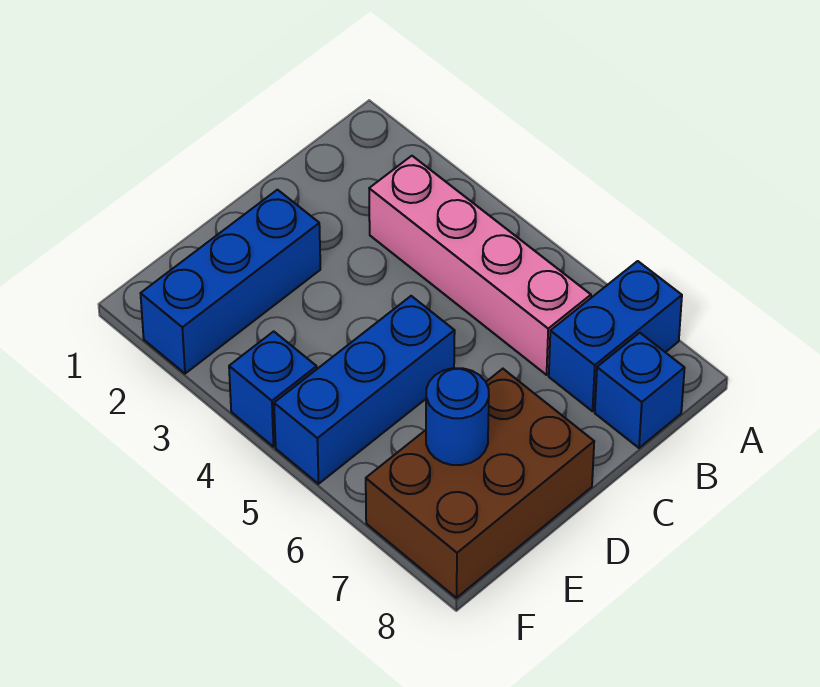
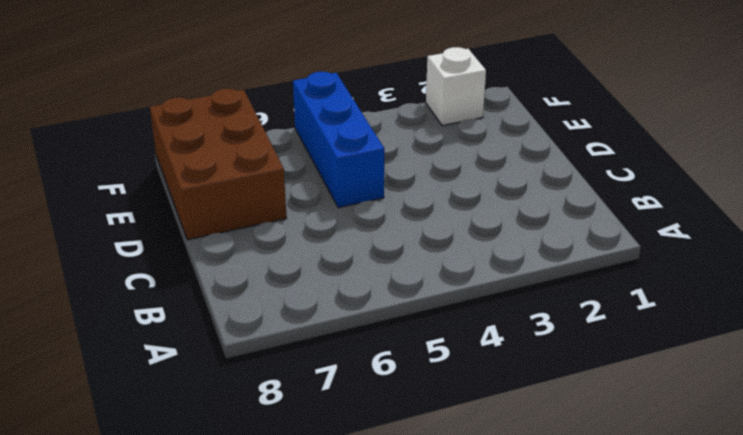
white brick F2 level 1 -> blue brick D2:F2 level 1
none -> blue brick A7:B7 level 1
none -> pink brick B3:B6 level 1

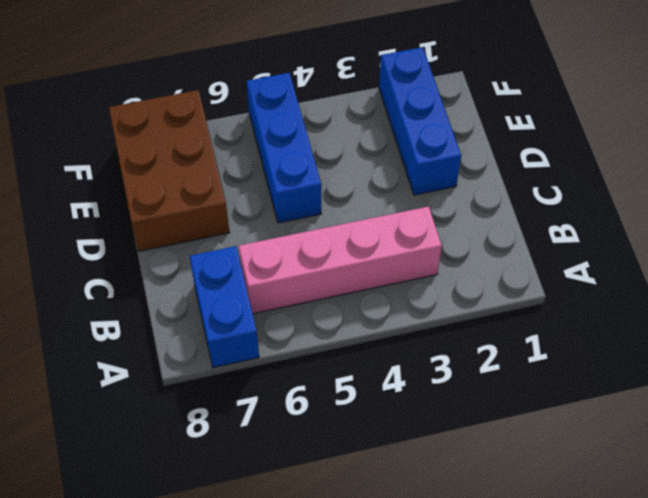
none -> blue brick B8 level 1
none -> blue brick F4 level 1

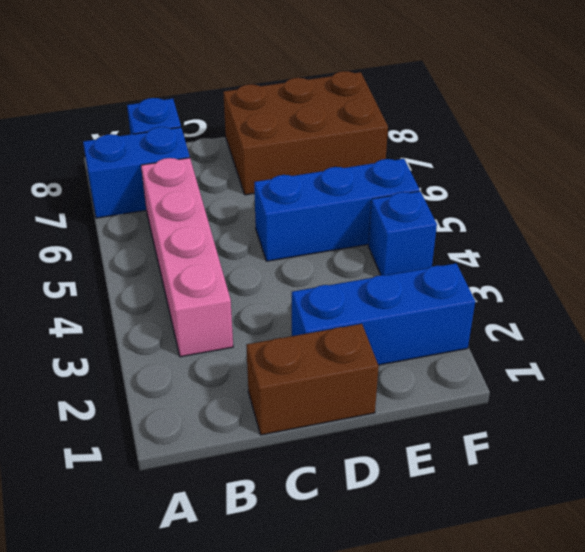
brown brick C1:D1 level 1 -> none
none -> blue round brick E7 level 2

